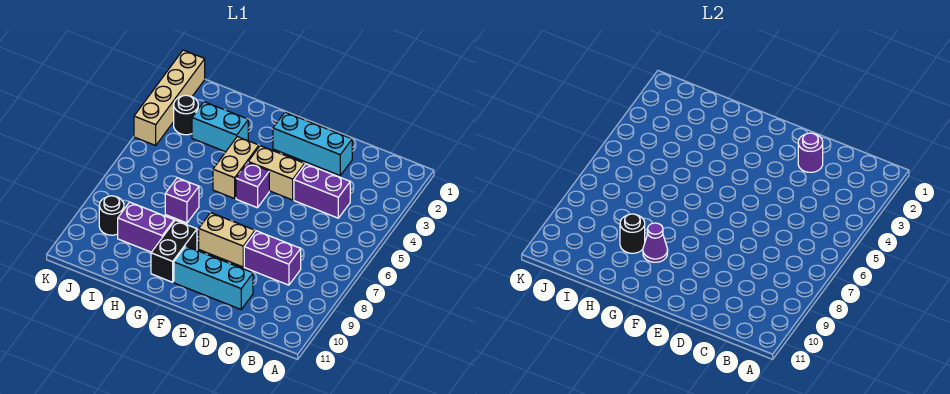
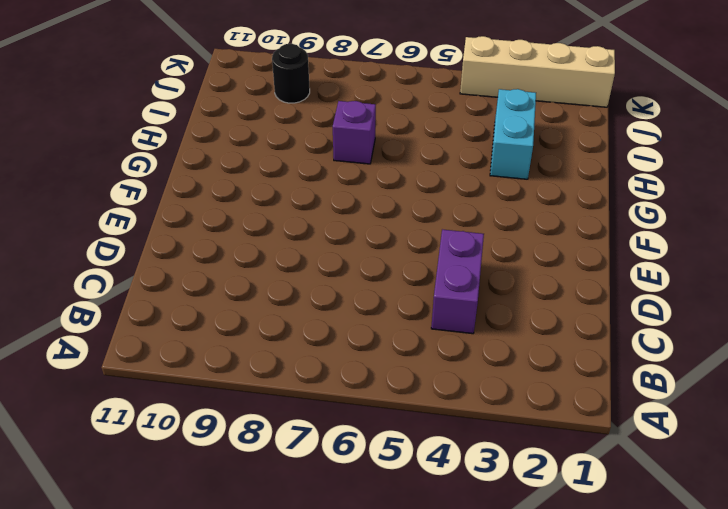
none -> purple brick C8:D8 level 1
none -> cyan brick D2:F2 level 1
none -> cyan brick D10:F10 level 1

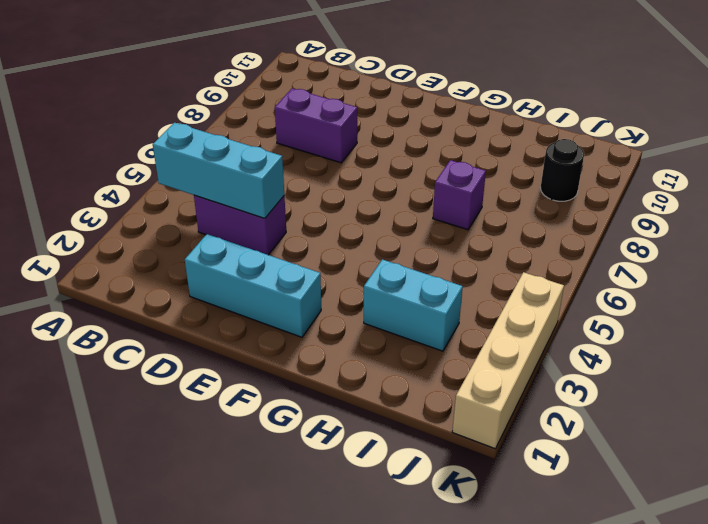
cyan brick B4:D4 level 2 -> cyan brick D10:F10 level 1
none -> tan brick E4:F4 level 1
none -> tan brick E8:F8 level 1
none -> purple brick F5 level 1

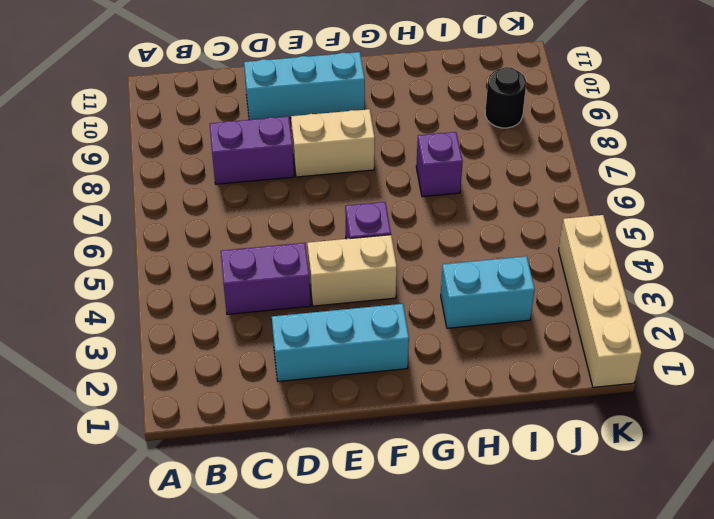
none -> tan brick G4:G5 level 1
none -> black brick G9:G10 level 1
none -> purple brick H9:I9 level 1

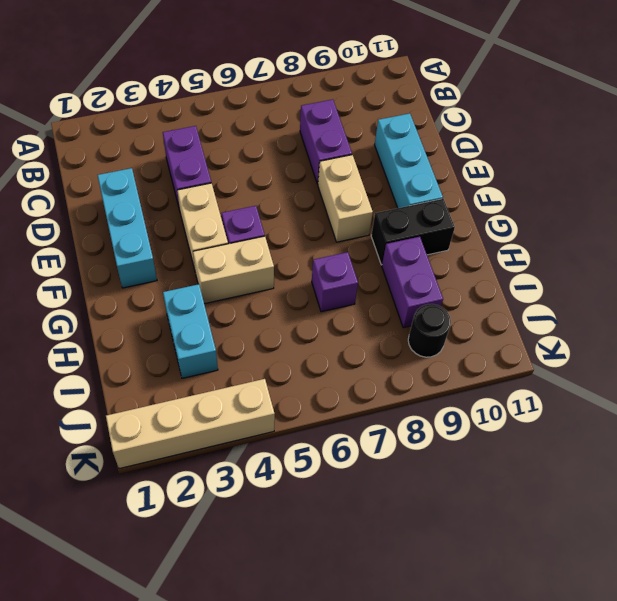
none -> black round brick J3 level 1
none -> purple round brick D2 level 2
none -> purple cone G9 level 2

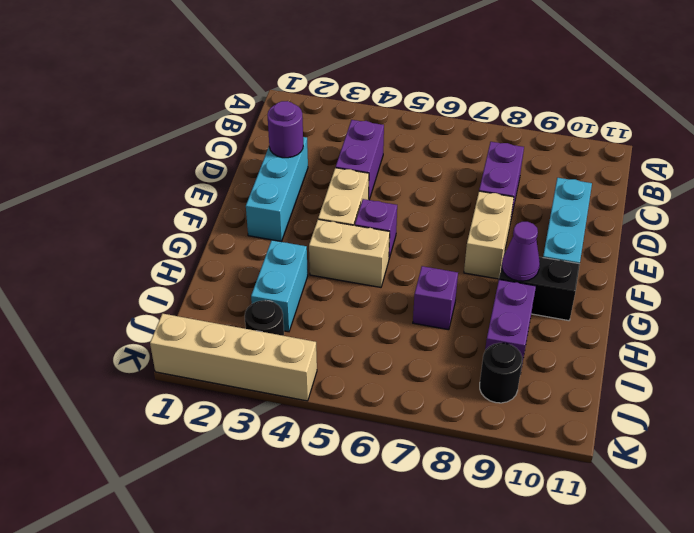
none -> black round brick H9 level 2

